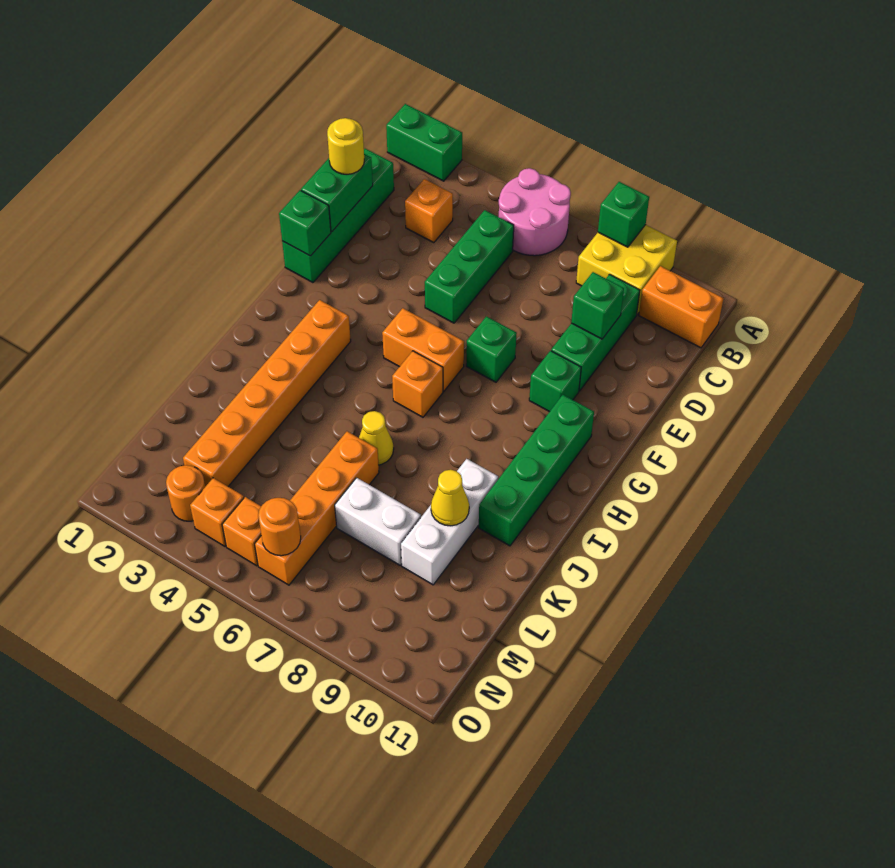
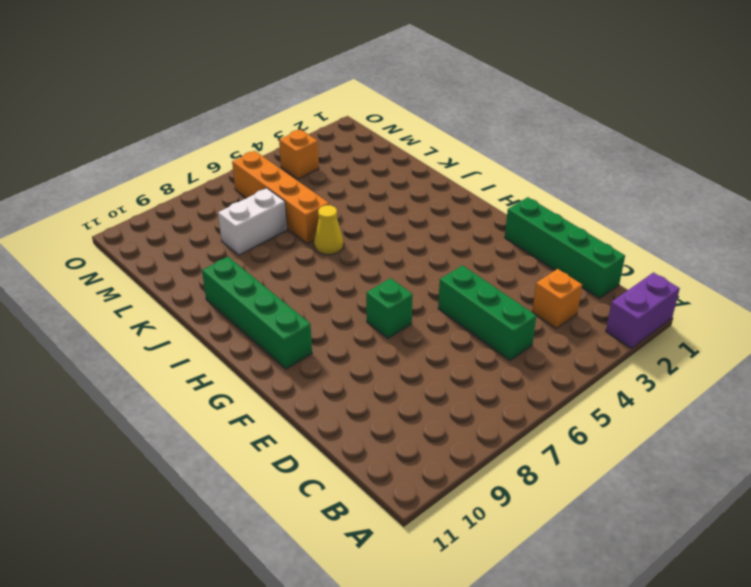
purple brick A1:A2 level 1 -> green brick A1:A2 level 1
none -> pink round brick A5:B6 level 1
none -> yellow brick A8:B9 level 1
none -> orange brick B10:B11 level 1

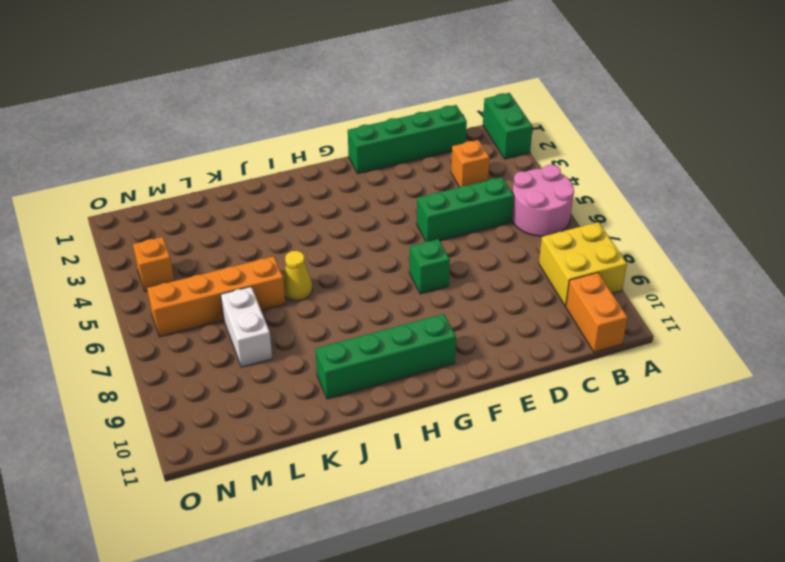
none -> green brick C9:E9 level 1
none -> green brick F9 level 1
none -> orange brick G5:G6 level 1

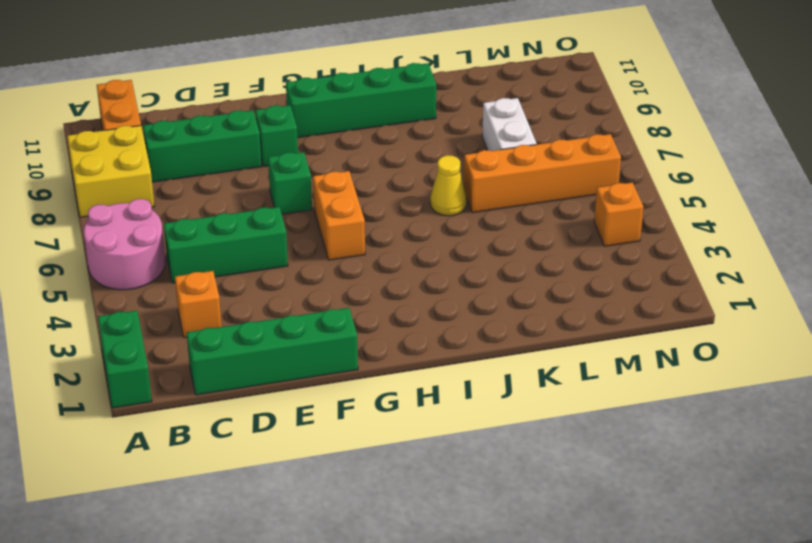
none -> orange brick H3:M3 level 1
none -> orange brick H6 level 1
none -> white brick J9:L9 level 1

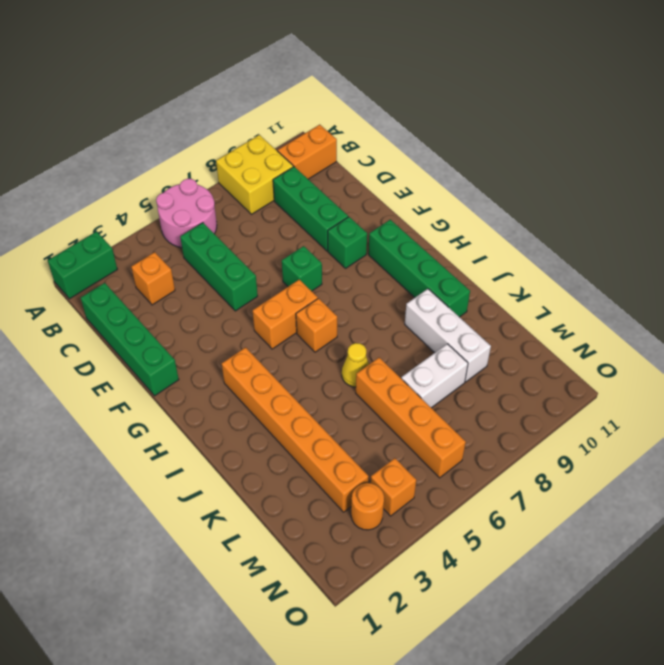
none -> orange brick N5 level 1
none -> green brick A8 level 2
none -> green brick D1:E1 level 2

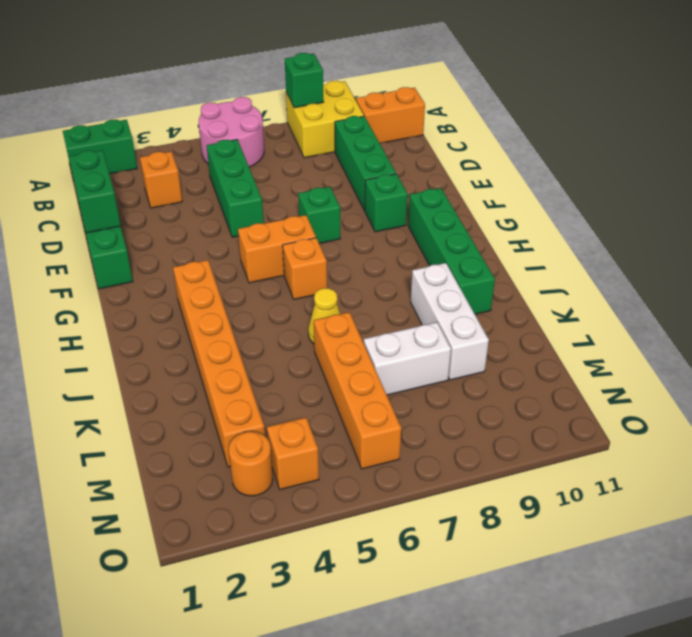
none -> orange brick N5 level 1
none -> green brick D9 level 2
none -> green brick F1 level 2

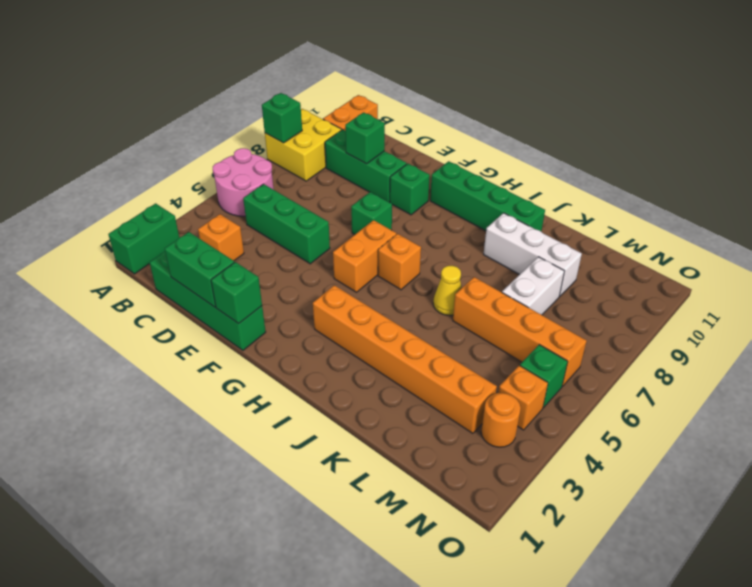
green brick N5 level 1 -> orange brick N5 level 1
none -> yellow cone K9 level 2
none -> orange round brick N6 level 2
none -> yellow round brick D1 level 3

